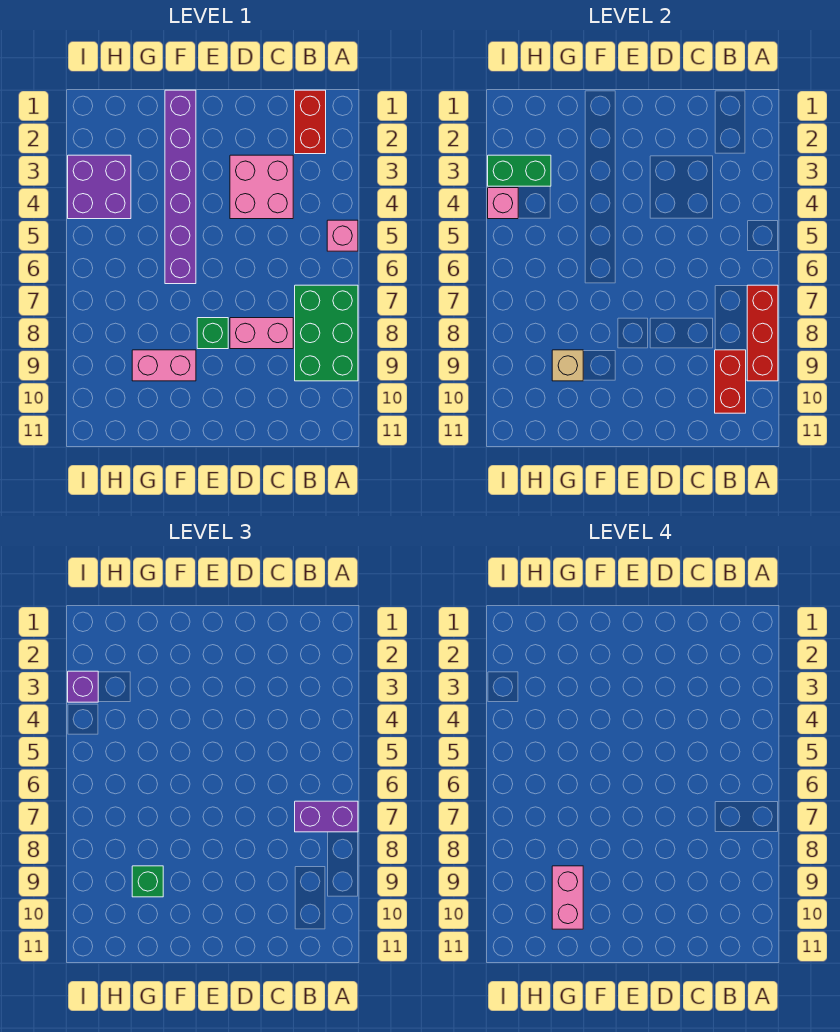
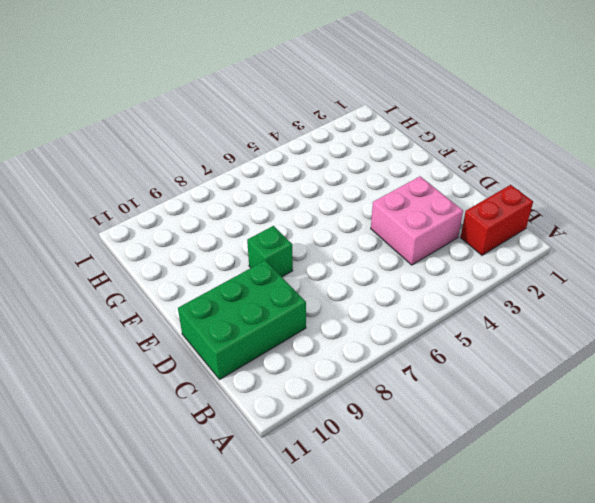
green brick C9:D11 level 1 -> green brick A7:B9 level 1
none -> pink brick A5 level 1
none -> pink brick C8:D8 level 1
none -> purple brick F1:F6 level 1

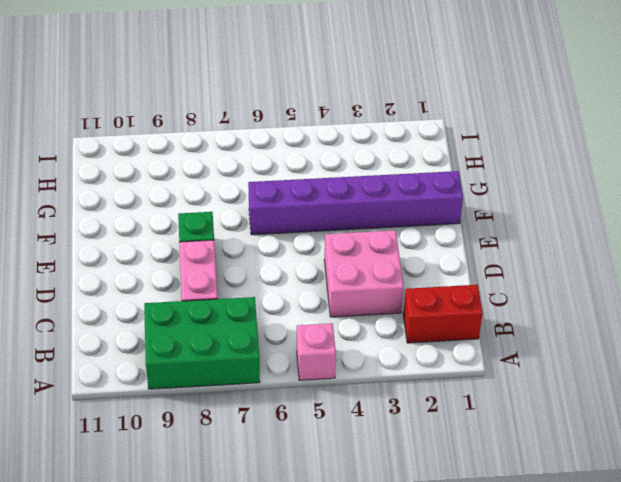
none -> pink brick F9:G9 level 1
none -> purple brick H3:I4 level 1
none -> red brick A7:A9 level 2

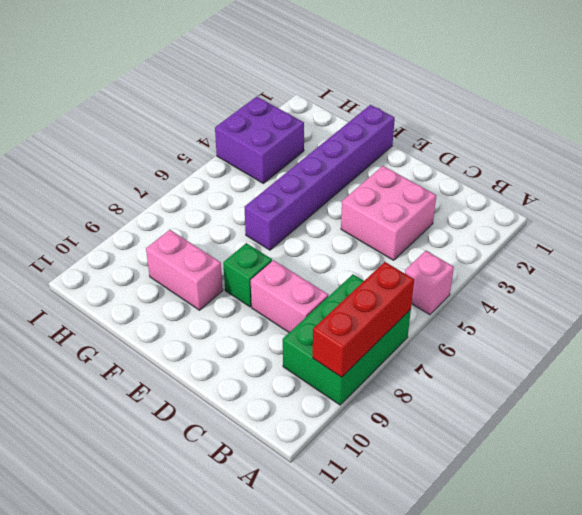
none -> red brick B1:B2 level 1
none -> red brick B9:B10 level 2
none -> tan brick G9 level 2

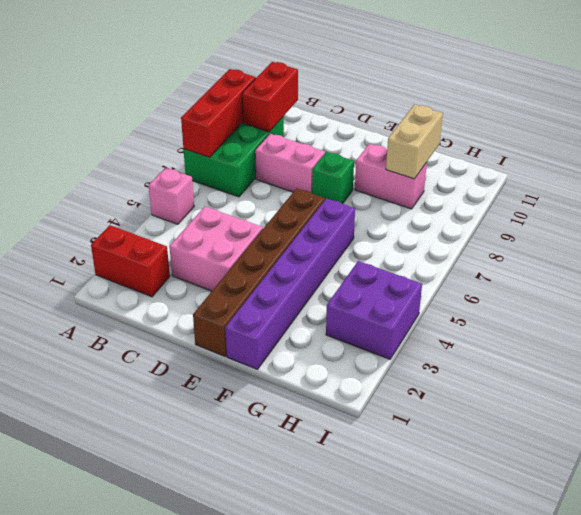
red brick A2:B2 level 1 -> red brick B1:B2 level 1
brown brick E1:E6 level 1 -> none
tan brick G9:G10 level 2 -> tan brick G9 level 2
none -> green brick H3:I3 level 2
none -> pink brick I4 level 2
none -> purple brick A7:B7 level 3

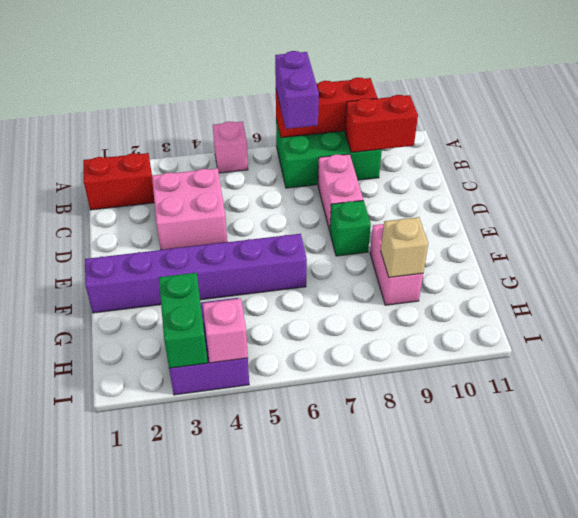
none -> green brick G9 level 3
none -> purple brick I3 level 3
none -> pink brick G9:G10 level 4

